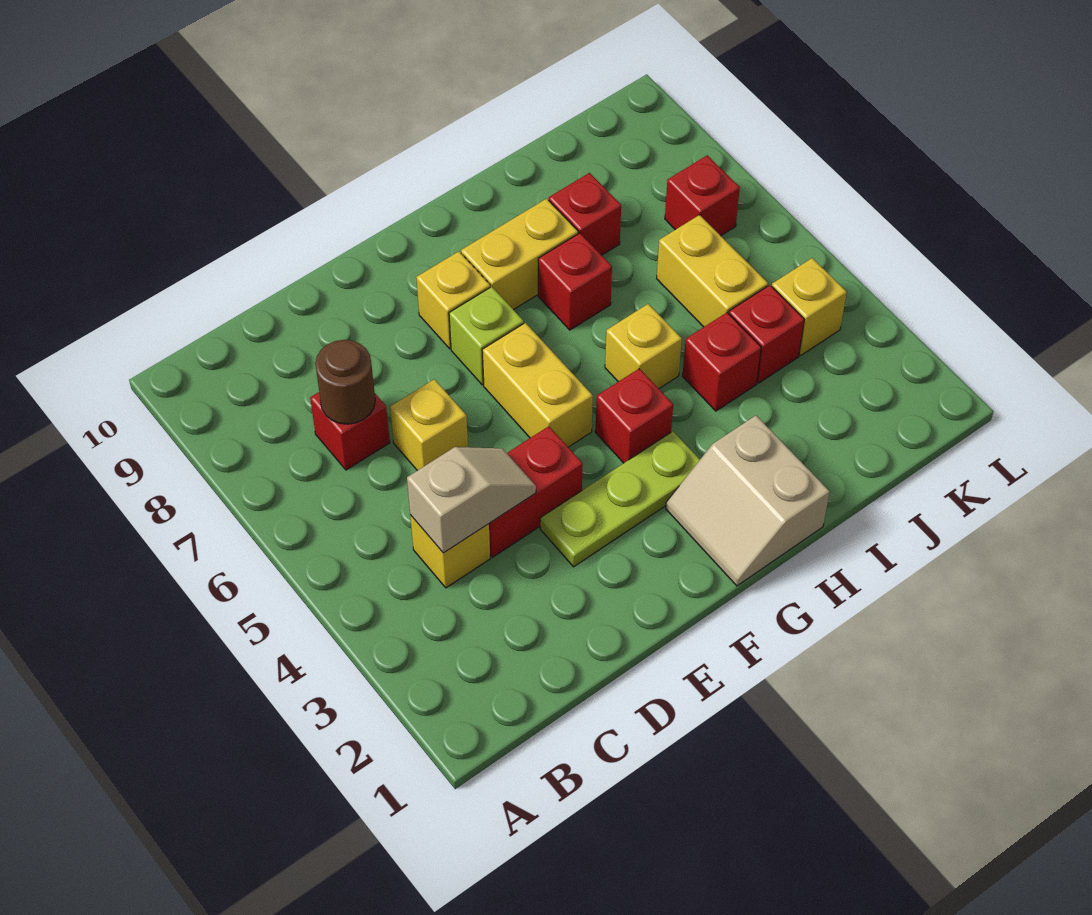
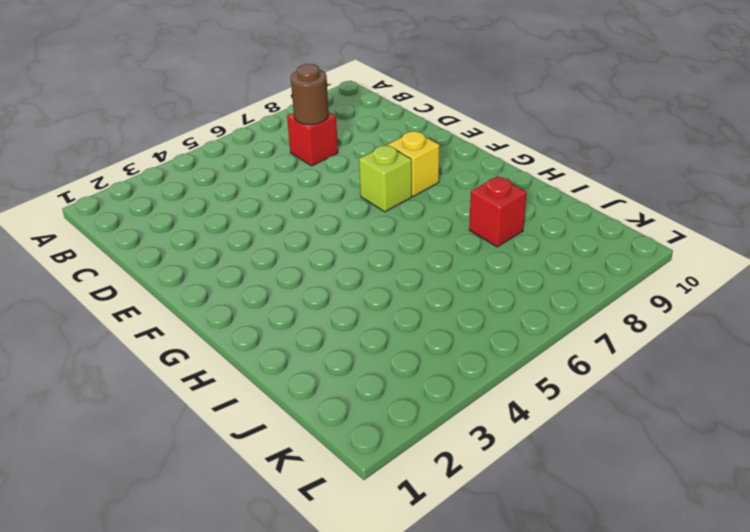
none -> yellow brick C4 level 1
none -> red brick D4:E4 level 1
none -> yellow brick D6 level 1

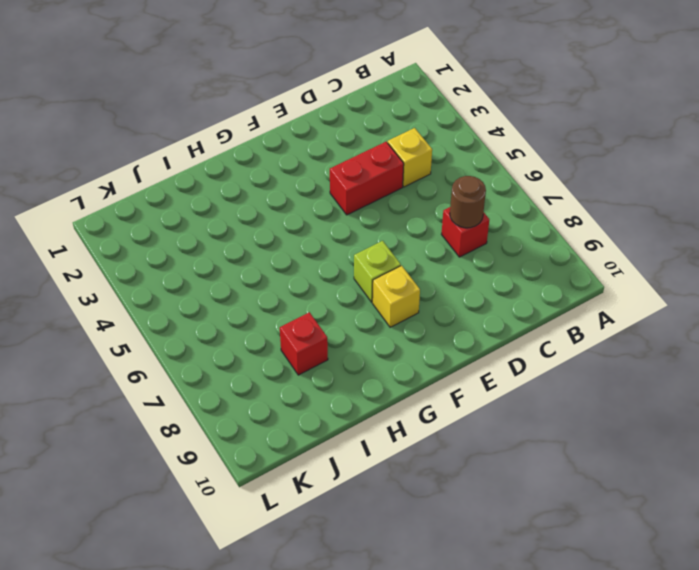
none -> yellow brick D6 level 1
none -> lime plate E3:G3 level 1
none -> yellow brick F5:F6 level 1

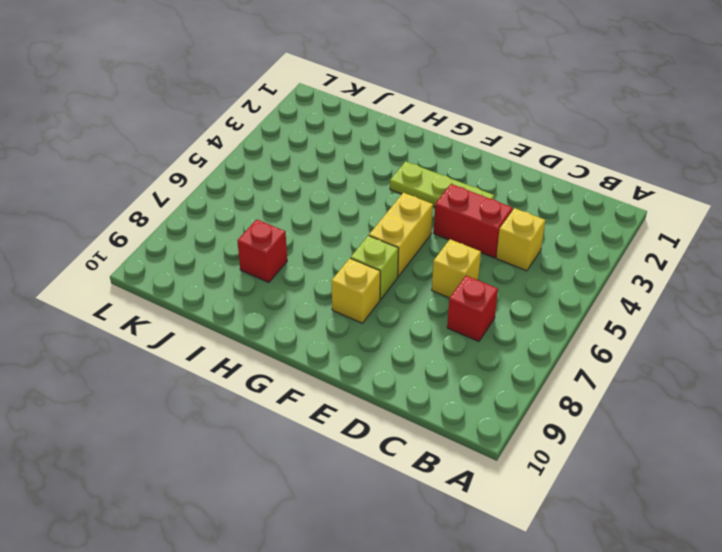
none -> tan slope G1:H2 level 1 top H
none -> red brick G4 level 1
none -> yellow brick G8:H8 level 1

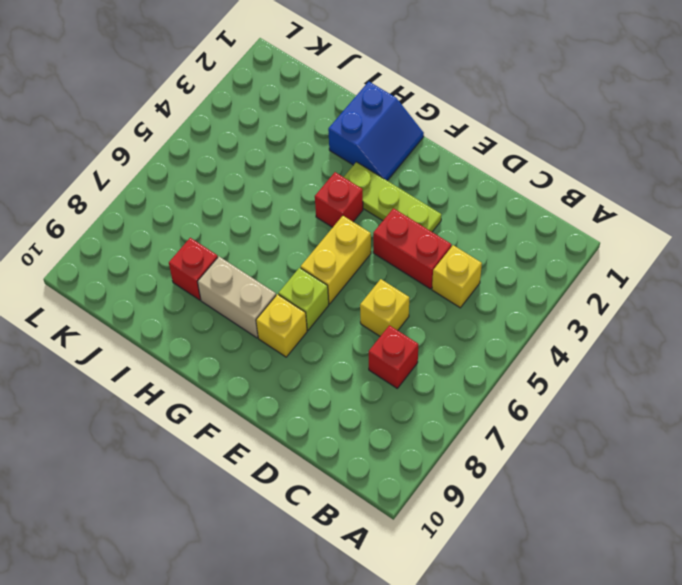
blue slope G1:H2 level 1 top H -> tan slope G1:H2 level 1 top H
tan brick G8:H8 level 1 -> yellow brick G8:H8 level 1
none -> yellow brick H5 level 1
none -> red brick H7 level 1
none -> red brick I4 level 1

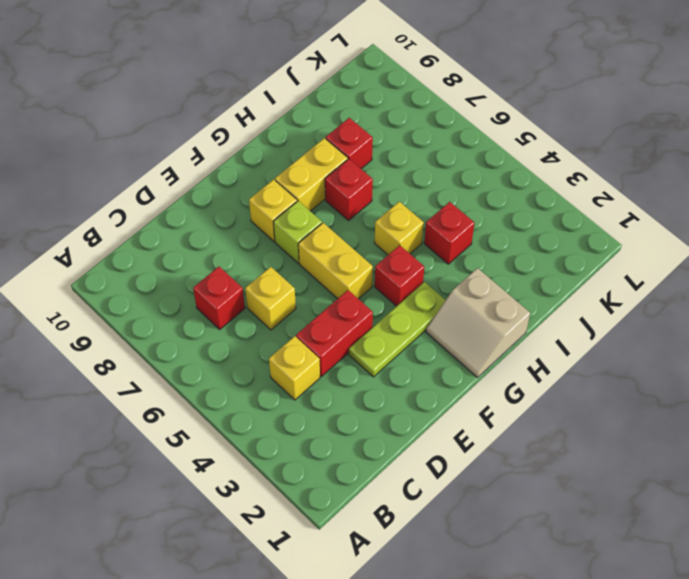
none -> red brick J4 level 1
none -> yellow brick J5:J6 level 1
none -> yellow brick K4 level 1

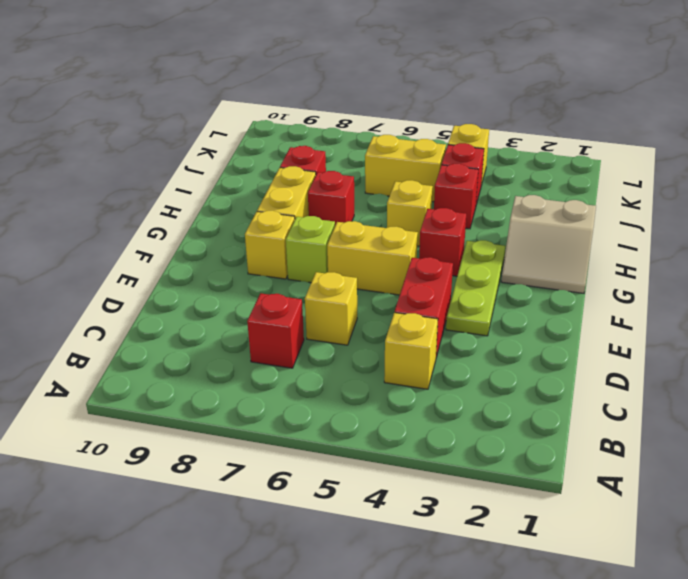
none -> red brick K7 level 1
none -> tan slope C4:D4 level 2 top C
none -> brown round brick C7 level 2

